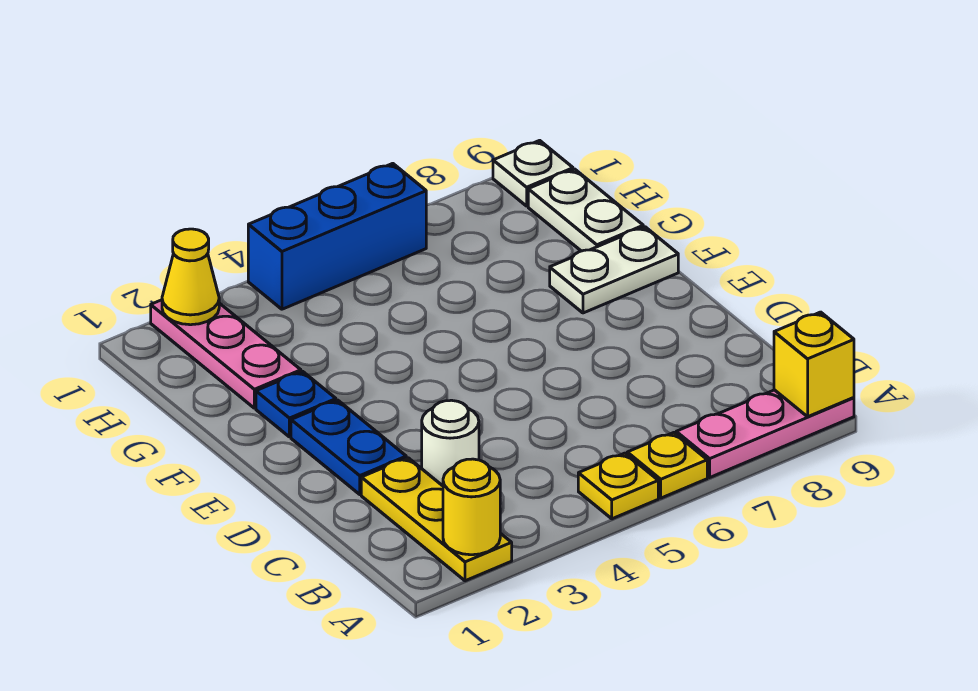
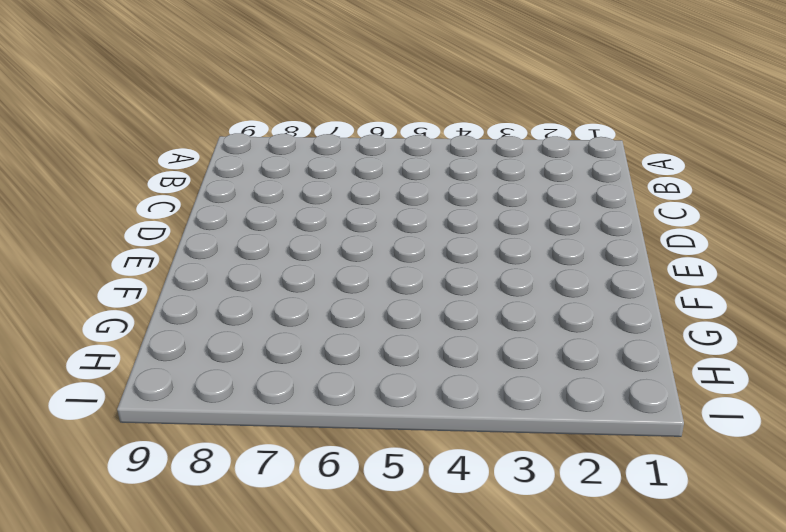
none -> yellow plate A2:C2 level 1
none -> yellow plate A5 level 1
none -> yellow plate A6 level 1

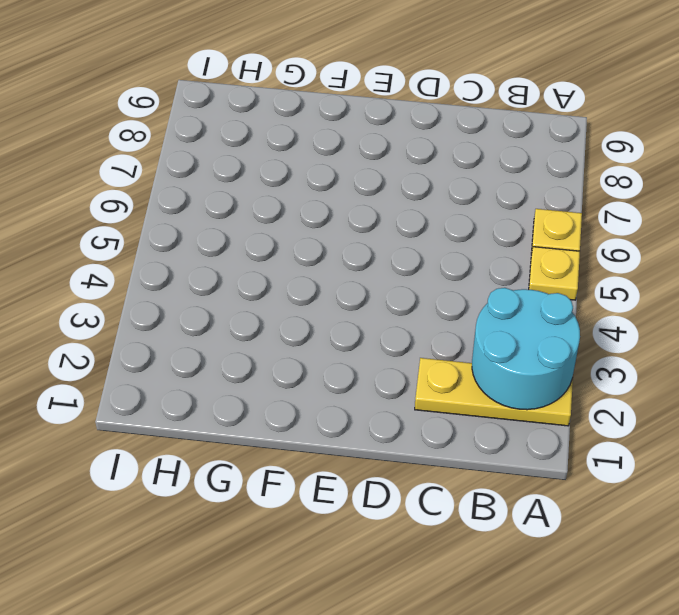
cyan round brick A2:B3 level 2 -> yellow round brick A2 level 2
none -> pink plate A7:A9 level 1
none -> white round brick C3 level 1
none -> blue plate D2:E2 level 1

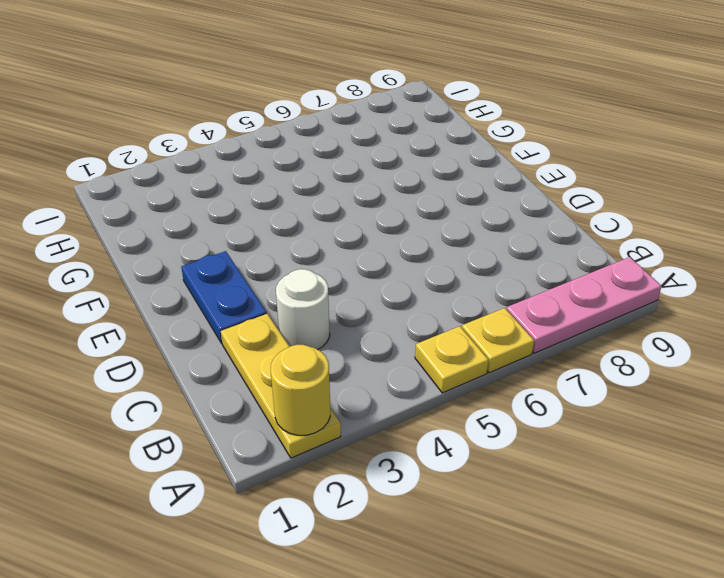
none -> blue plate F2 level 1
none -> white plate F8:F9 level 1
none -> pink plate G2:I2 level 1

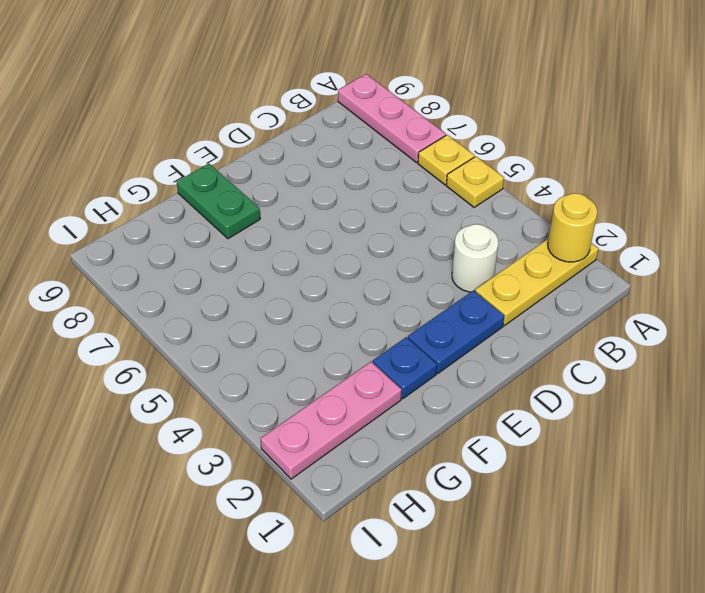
green plate F8:F9 level 1 -> white plate F8:F9 level 1
none -> white plate G9:H9 level 1
none -> blue brick I4:I6 level 1
none -> white plate I9 level 1

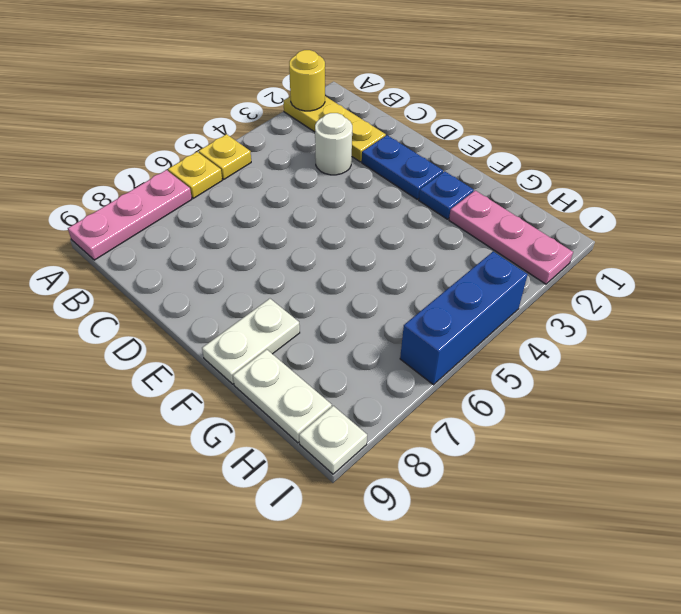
none -> yellow brick A9 level 2
none -> yellow cone I2 level 2

